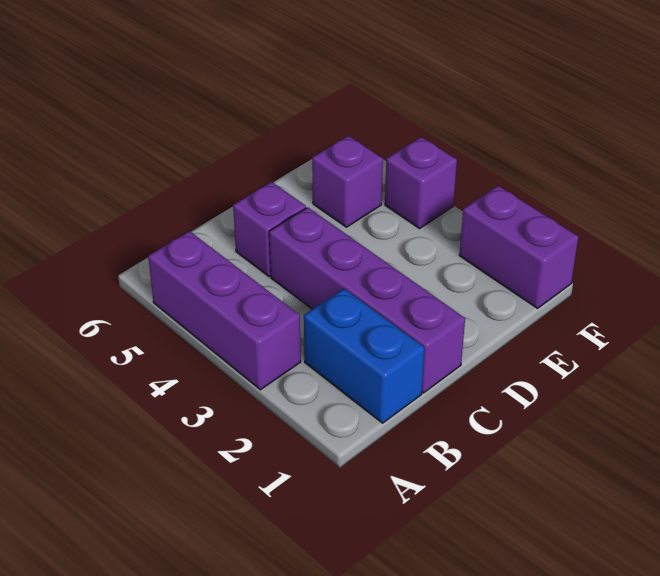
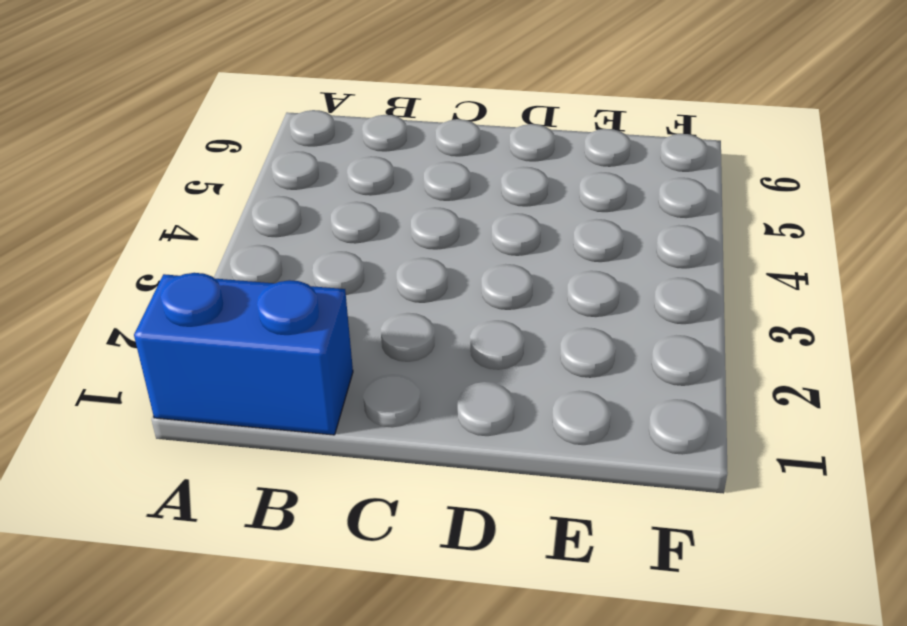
blue brick A1:B1 level 1 -> blue brick B1:B2 level 1
none -> purple brick A3:A5 level 1
none -> purple brick C1:C4 level 1

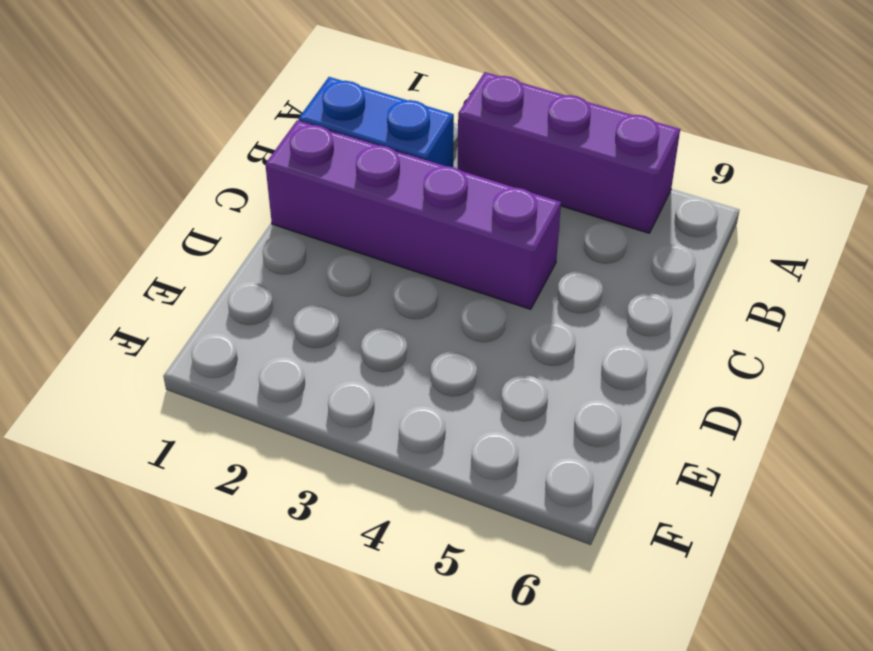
none -> purple brick C5 level 1
none -> purple brick E5 level 1

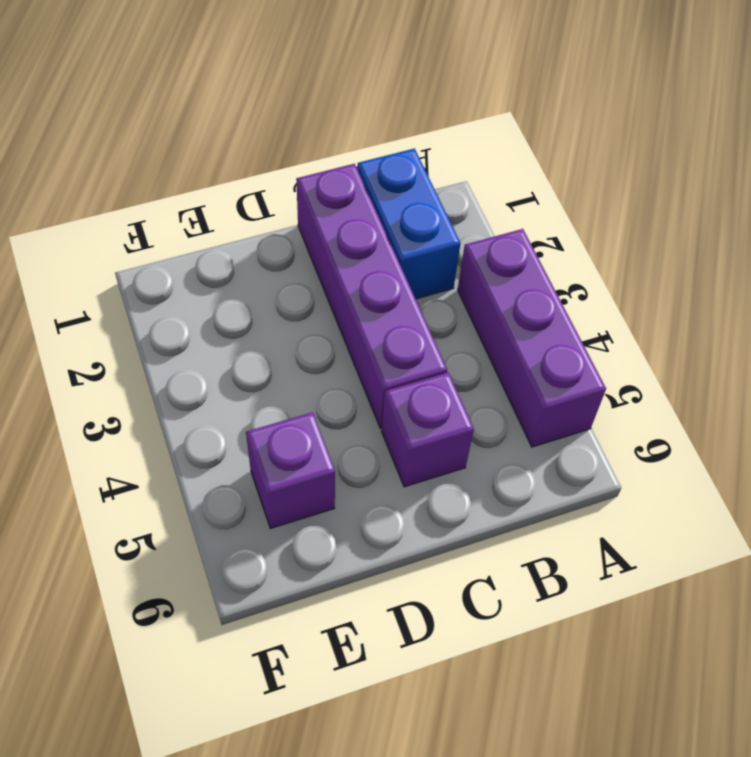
none -> purple brick F1:F2 level 1
none -> purple brick F4 level 1

